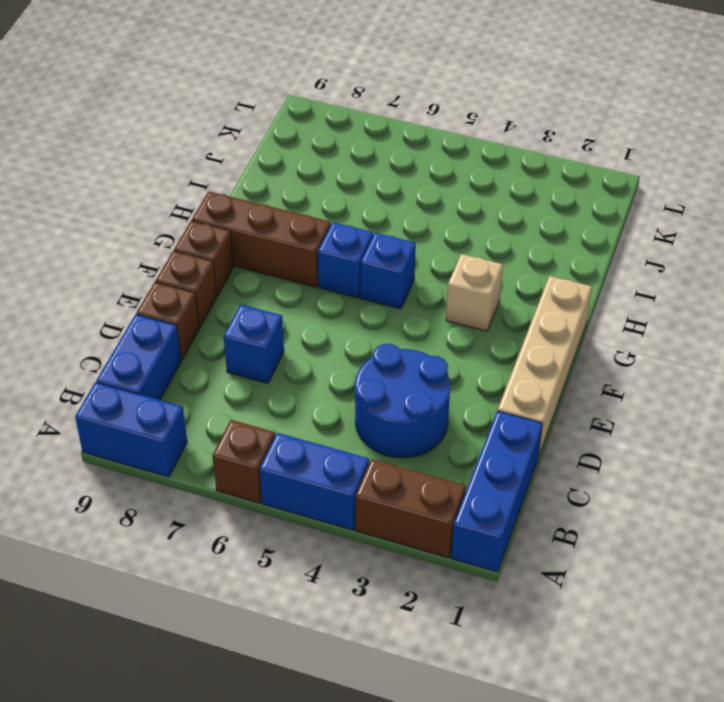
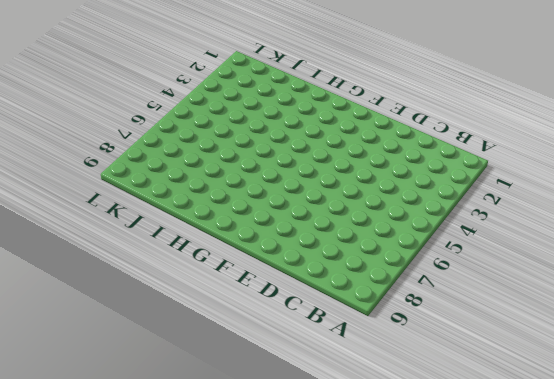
none -> blue brick A1:C1 level 1
none -> brown brick A2:A3 level 1
none -> blue brick A4:A5 level 1

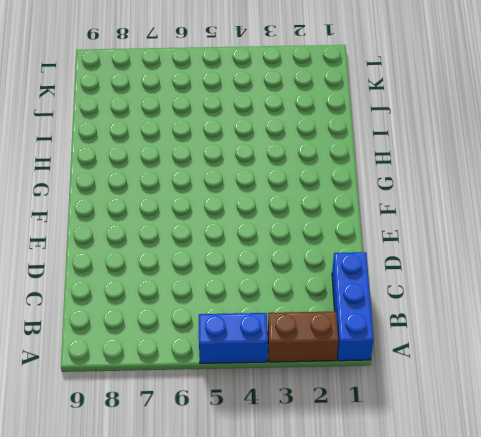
none -> brown brick A6 level 1
none -> blue brick A8:A9 level 1
none -> blue brick B9:C9 level 1

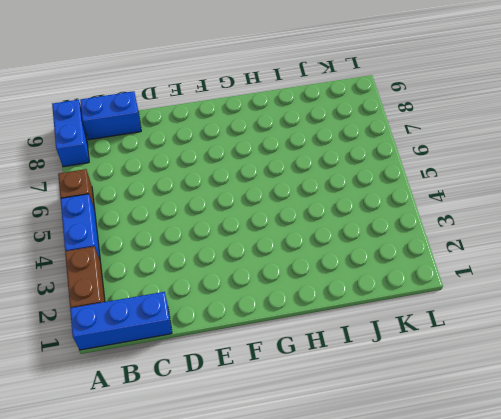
none -> blue round brick C3:D4 level 1
none -> tan brick D1:G1 level 1
none -> blue brick D7 level 1

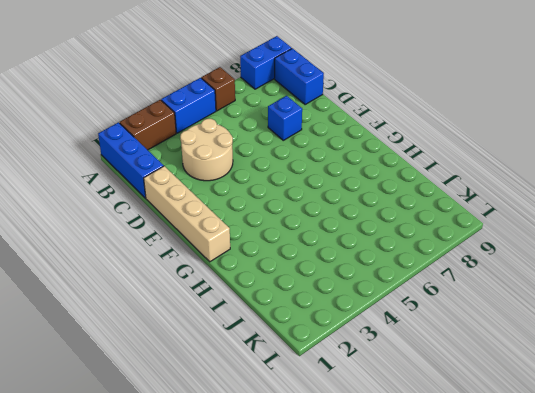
tan round brick C3:D4 level 1 -> blue round brick C3:D4 level 1
none -> brown brick D9 level 1
none -> brown brick E9 level 1
none -> brown brick F9 level 1

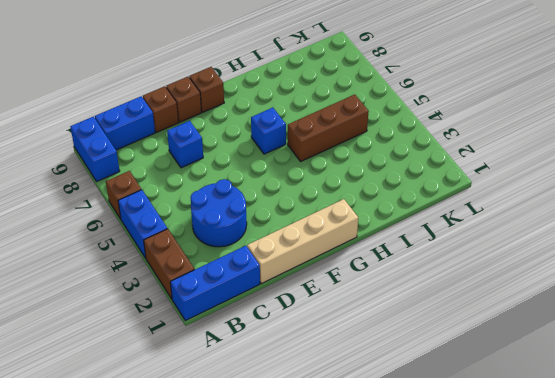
brown brick H5:J5 level 1 -> brown brick G7:G9 level 1
none -> tan brick G3 level 1
none -> blue brick G5 level 1

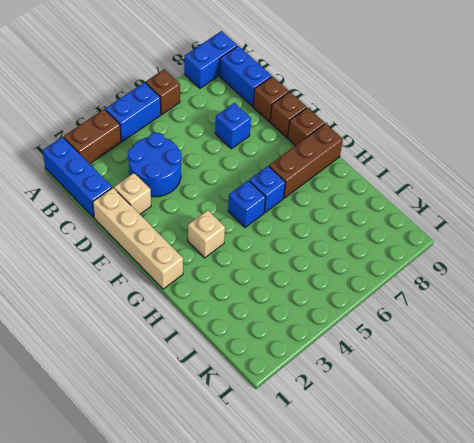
tan brick D2 level 1 -> none

